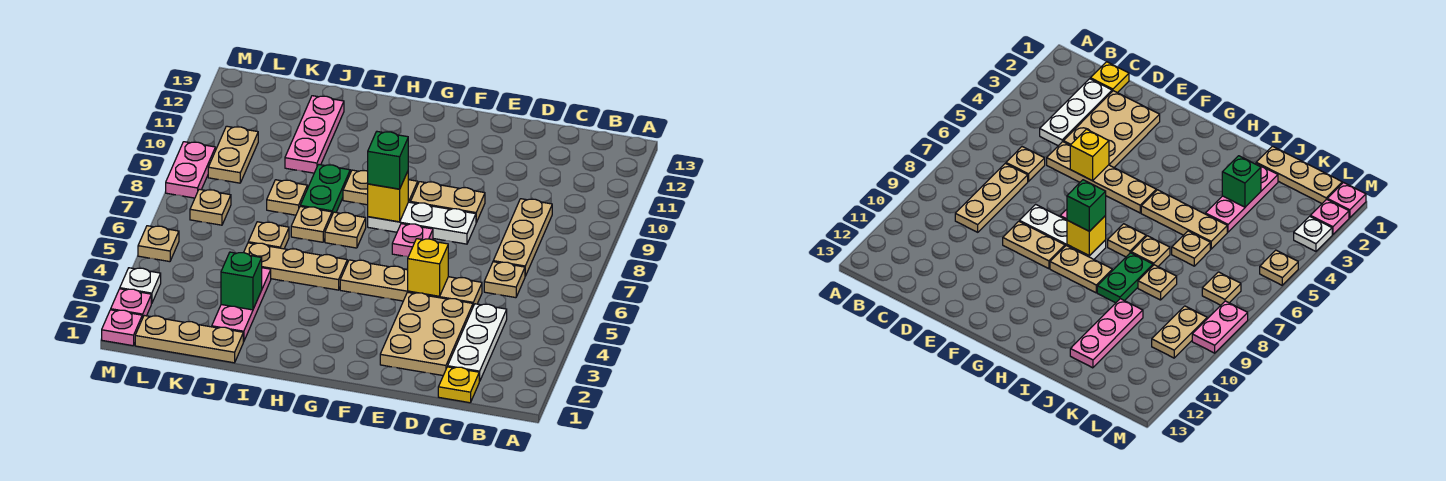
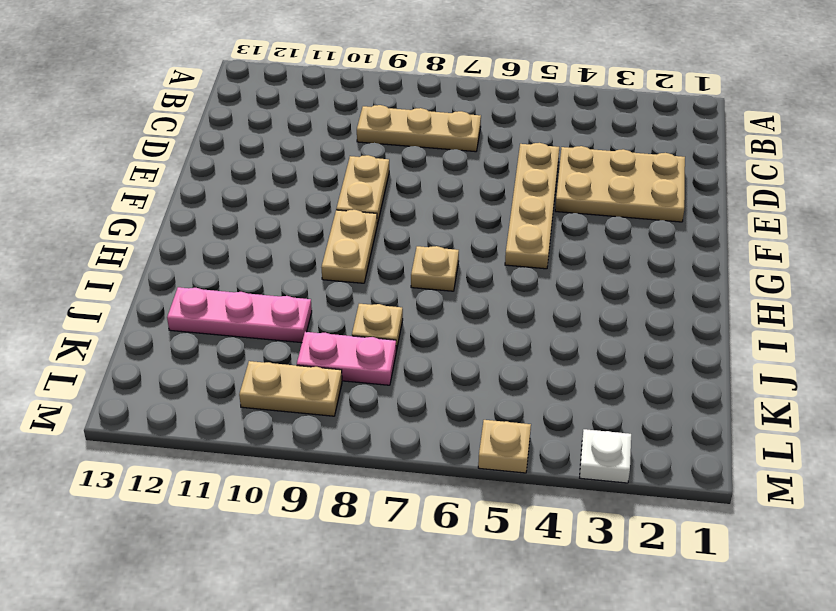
pink plate K8:K9 level 1 -> pink plate M8:M9 level 1
none -> yellow plate C1 level 1
none -> white plate C2:C4 level 1
none -> tan plate C6 level 1
none -> white plate E8:G8 level 1

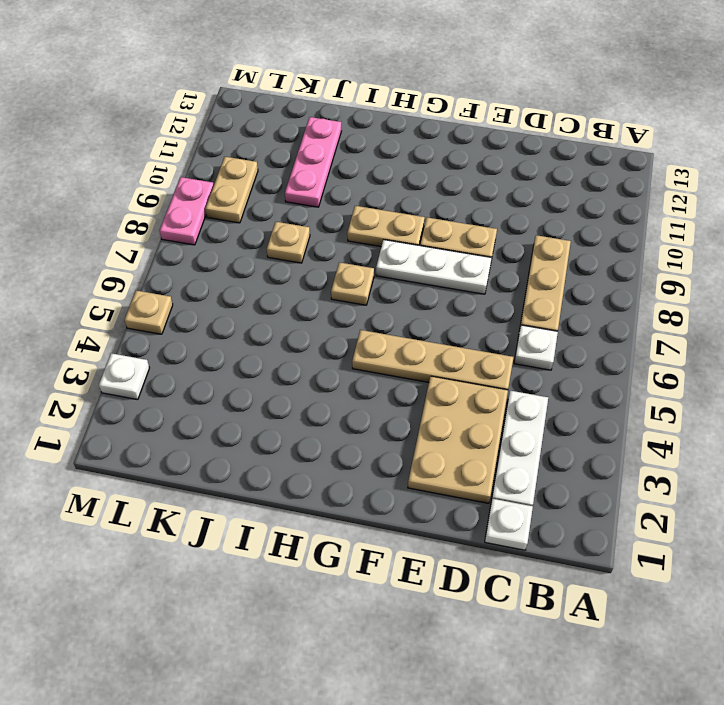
white plate C1 level 1 -> yellow plate C1 level 1
white plate C6 level 1 -> tan plate C6 level 1
none -> pink plate F7 level 1
none -> tan plate H5:J5 level 1
none -> tan plate I7 level 1
none -> green plate I8:I9 level 1

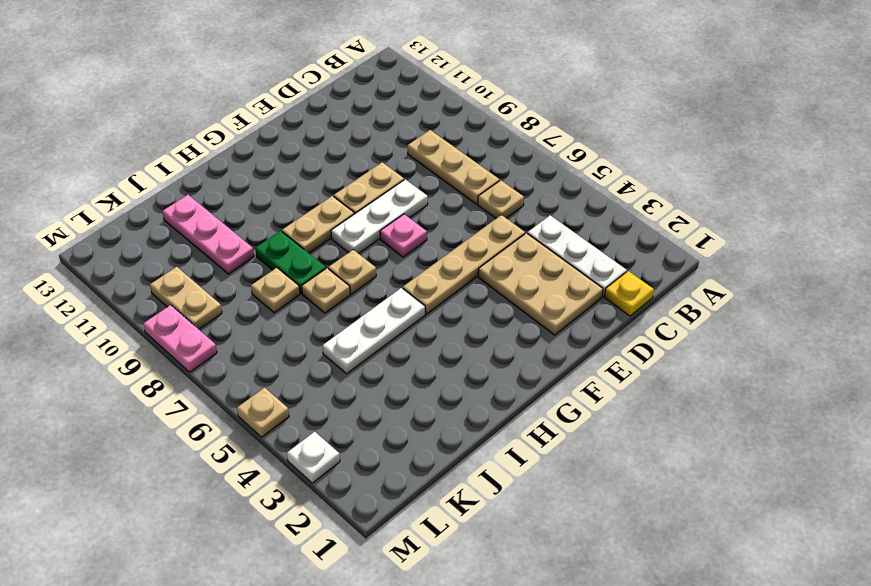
white plate H5:J5 level 1 -> tan plate H5:J5 level 1
none -> tan plate J1:L1 level 1
none -> pink plate J2:J4 level 1
none -> tan plate J6 level 1
none -> tan plate L7 level 1

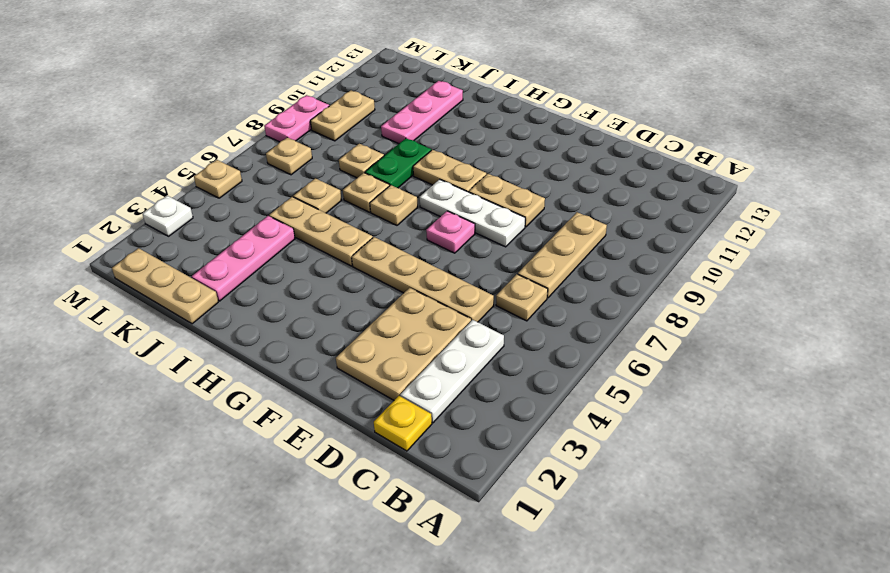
none -> pink plate M1 level 1
none -> pink plate M2 level 1
none -> yellow brick E5 level 2
none -> yellow brick G8 level 2

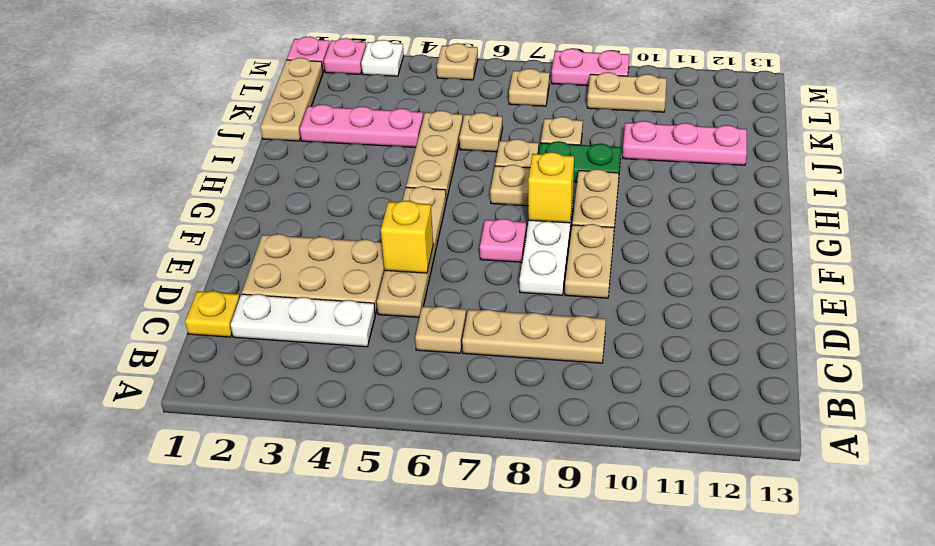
none -> green brick J3 level 2
none -> green brick G8 level 3

